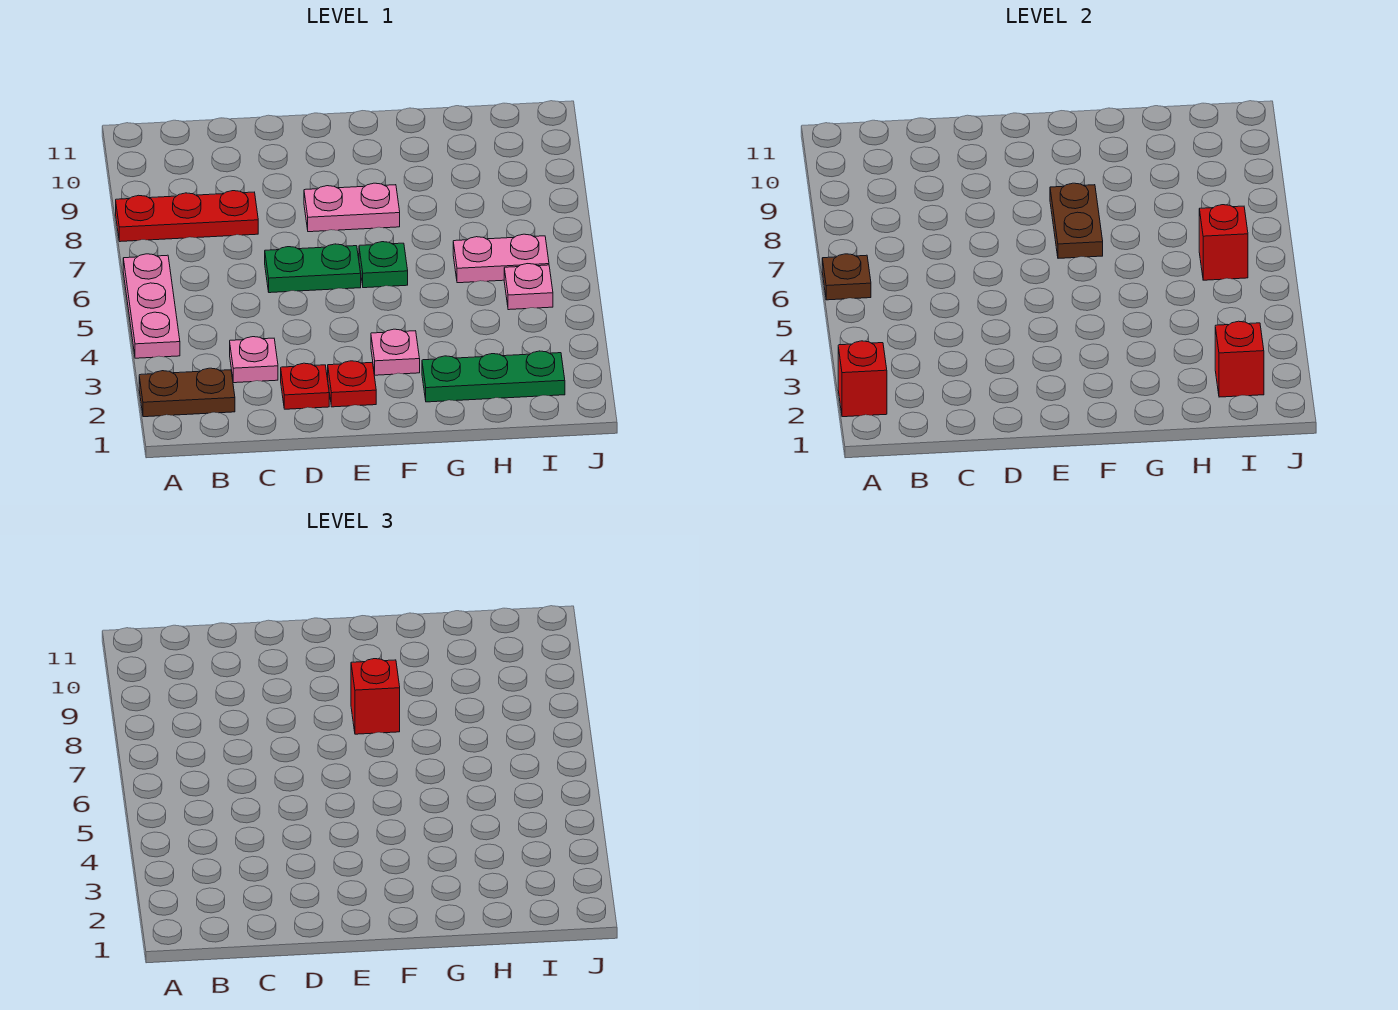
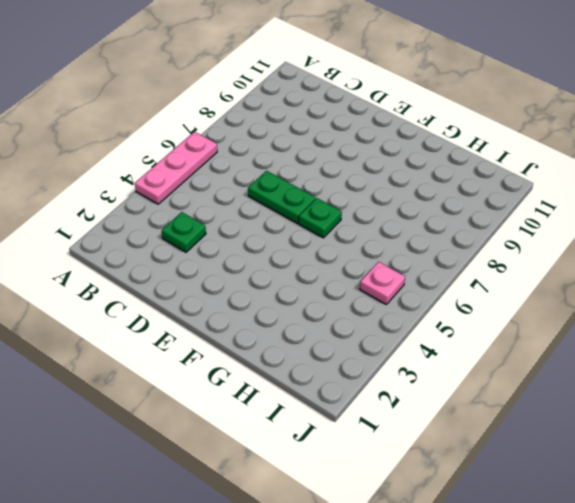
green plate C3 level 1 -> pink plate C3 level 1
none -> brown plate A2:B2 level 1
none -> red plate A8:C8 level 1
none -> red plate D2 level 1

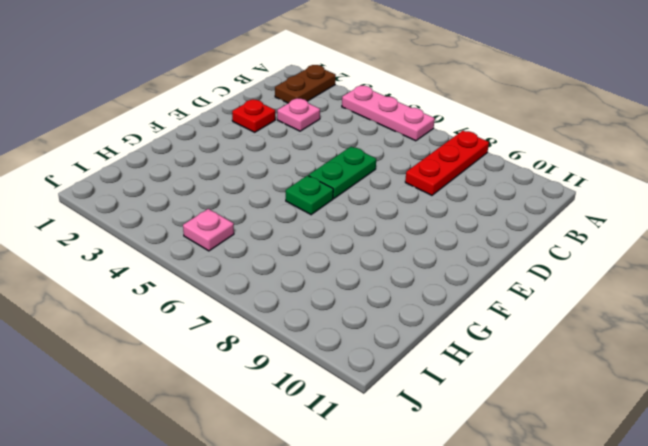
none -> red plate E2 level 1
none -> pink plate E8:F8 level 1
none -> pink plate F3 level 1

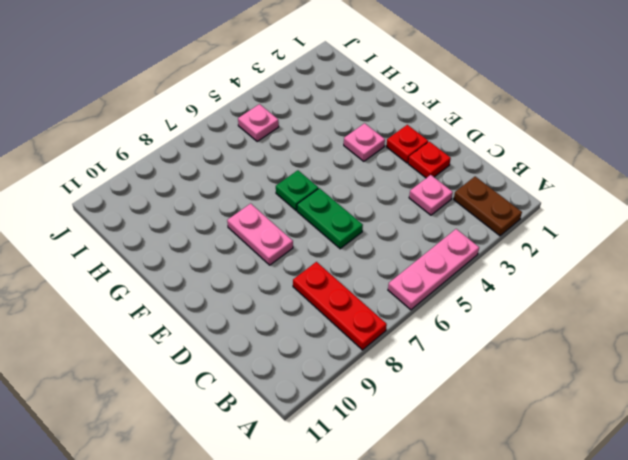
none -> green plate G2:I2 level 1
none -> pink plate H6:I6 level 1
none -> red brick A2 level 2

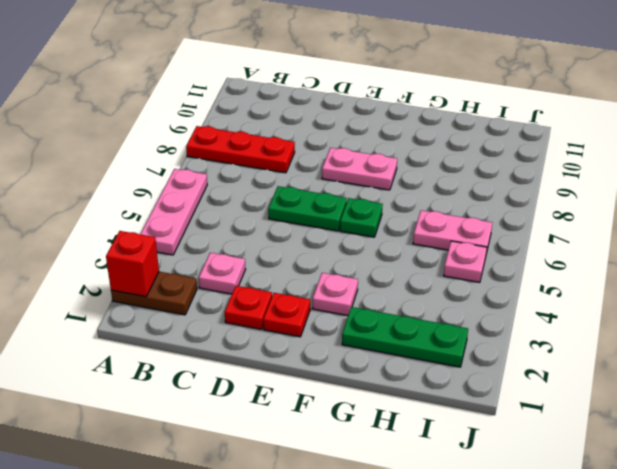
none -> brown plate A6 level 2
none -> brown plate F7:F8 level 2
none -> red brick I2 level 2

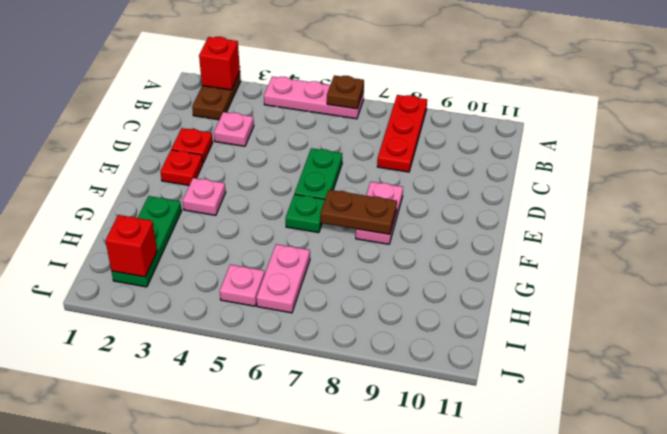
none -> red brick I6 level 2
none -> red brick F8 level 3

